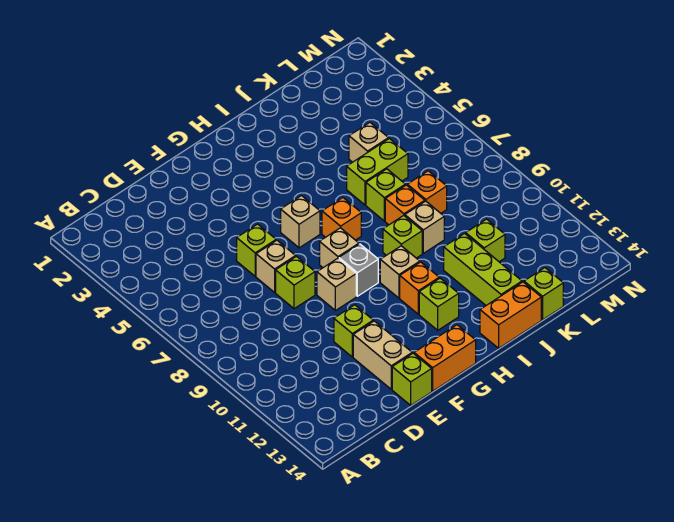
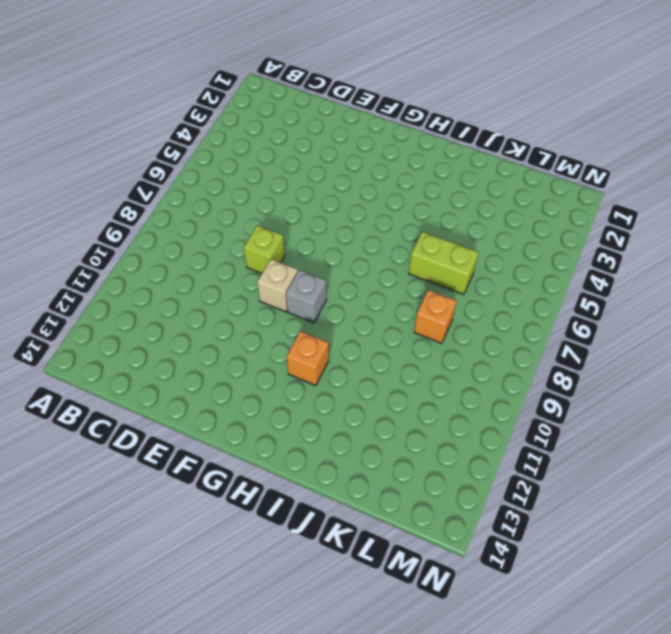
none -> lime brick E6 level 1
none -> tan brick E7 level 1
none -> lime brick E11 level 1

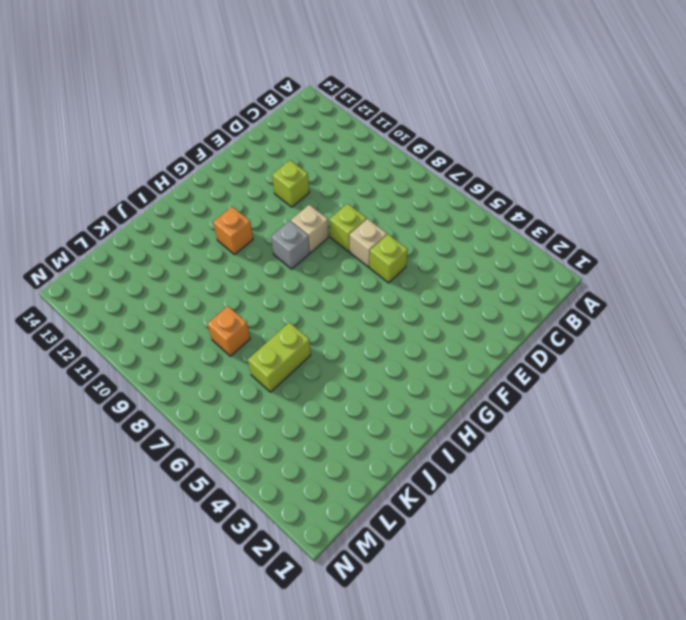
none -> tan brick E12:E13 level 1
none -> lime brick E14 level 1
none -> orange brick F14:G14 level 1

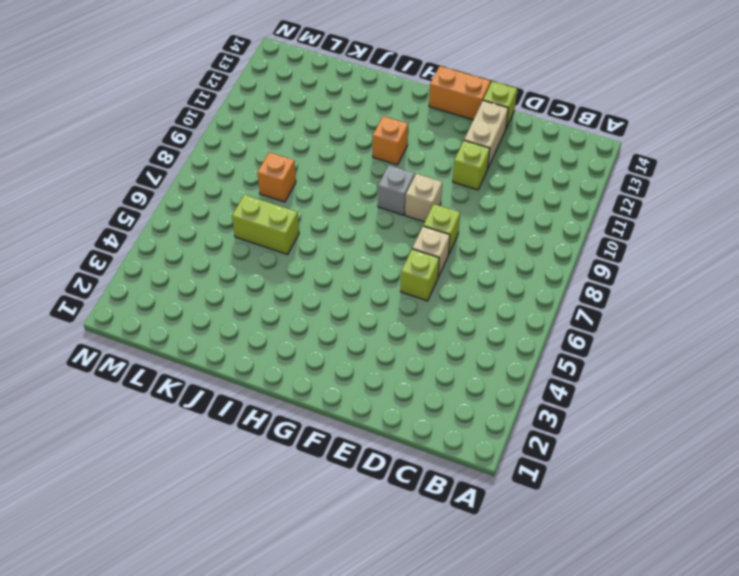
none -> tan brick G6 level 1
none -> tan brick G8 level 1
none -> orange brick H7 level 1

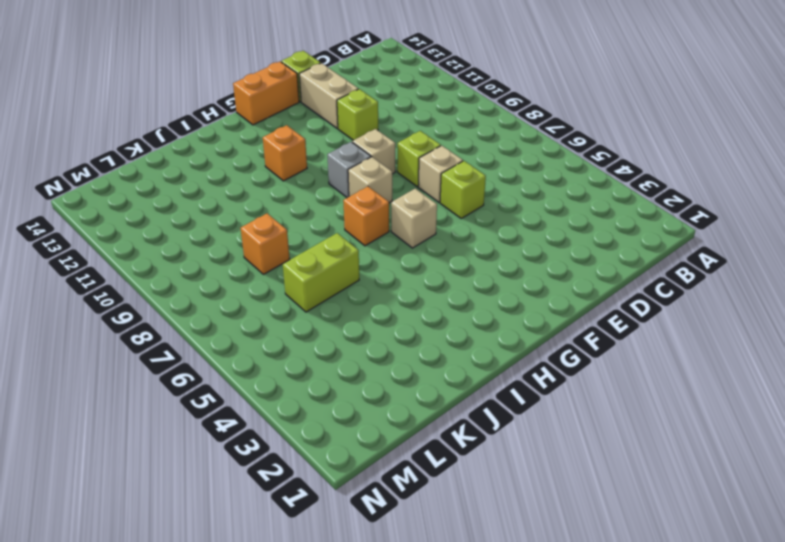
none -> tan brick H10 level 1
none -> lime brick H12 level 1
none -> lime brick I9 level 1

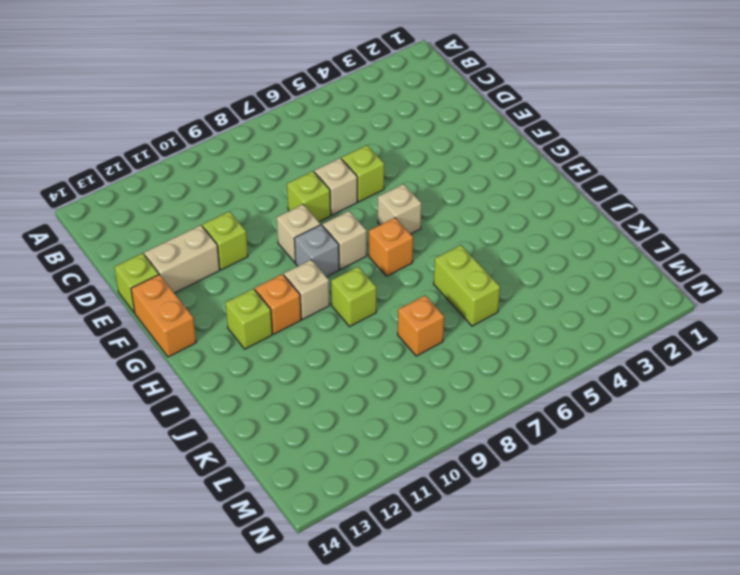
none -> orange brick I14:J14 level 1
none -> lime brick J7 level 1
none -> orange brick J8 level 1

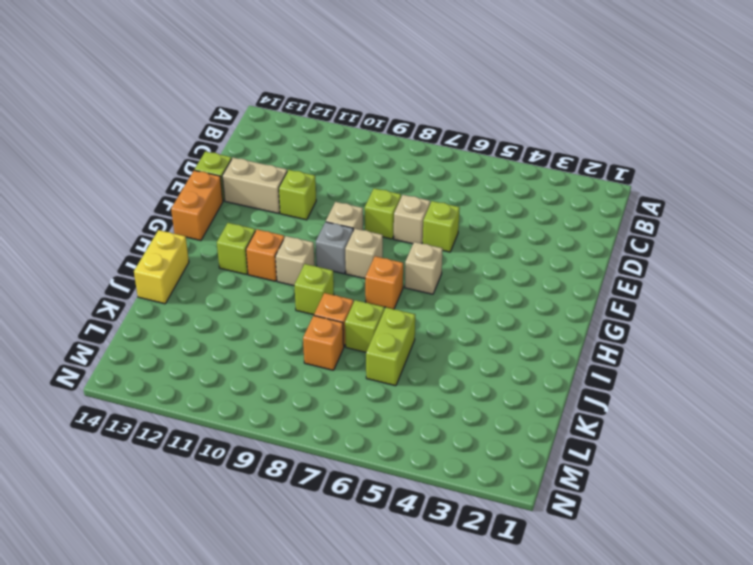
yellow brick I14:J14 level 1 -> orange brick I14:J14 level 1
none -> tan brick J9 level 1
none -> lime brick J11:J13 level 1
none -> tan brick K5 level 1

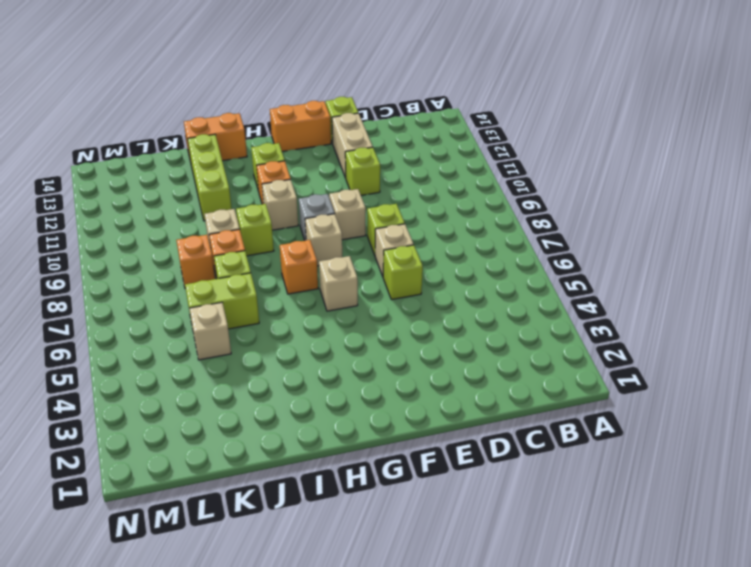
none -> lime brick K11 level 1
none -> lime brick K14 level 1

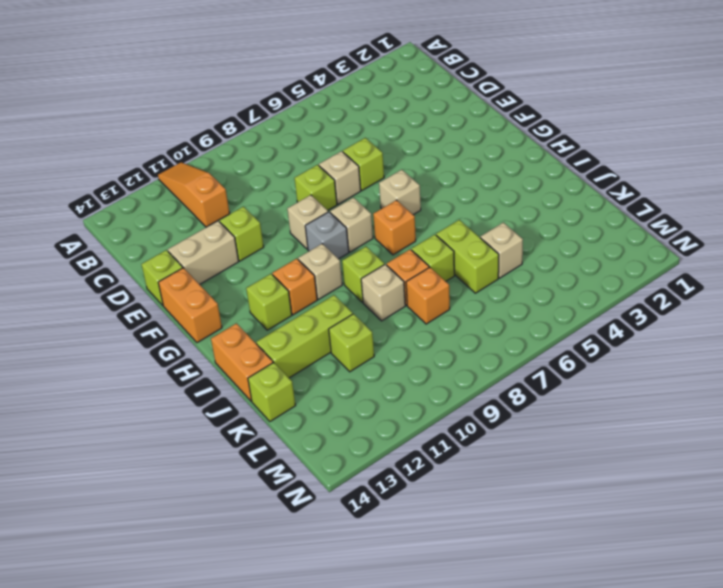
orange slope A11:C11 level 1 top C -> none

